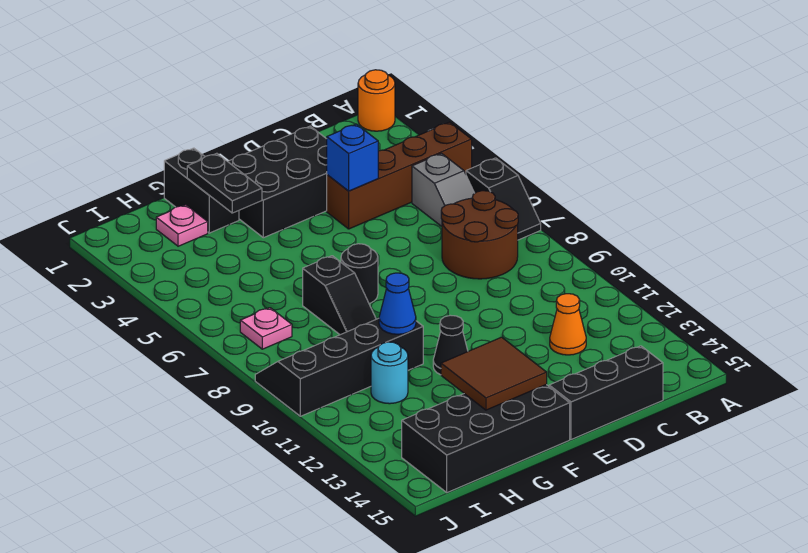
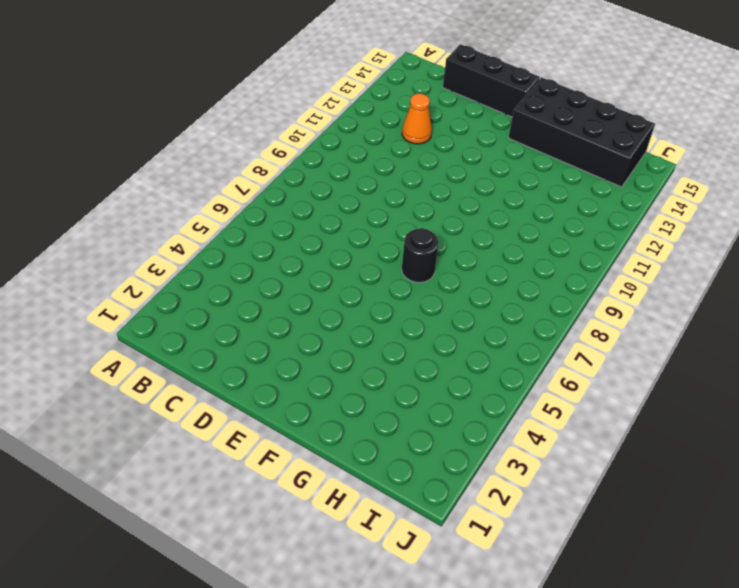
none -> orange round brick A1 level 1
none -> brown brick A4:D4 level 1
none -> black slope A6:A7 level 1 top 6

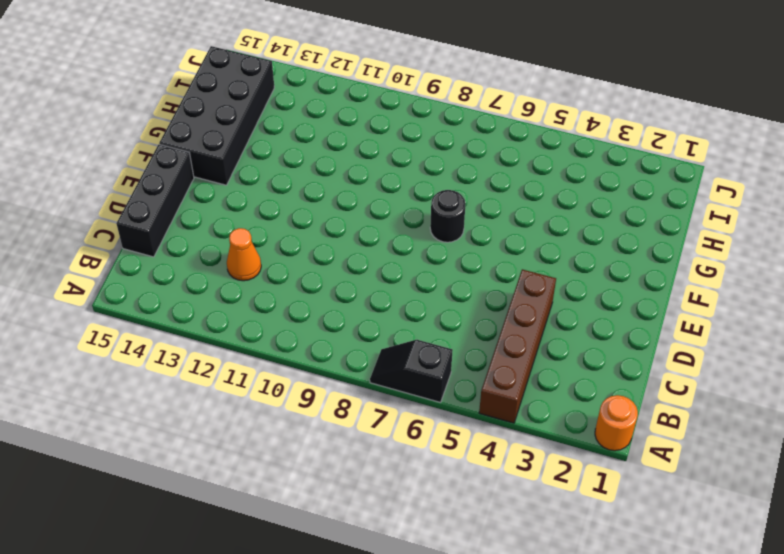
none -> grey slope B5:B6 level 1 top 5
none -> brown round brick B7:C8 level 1
none -> black brick D2:F3 level 1

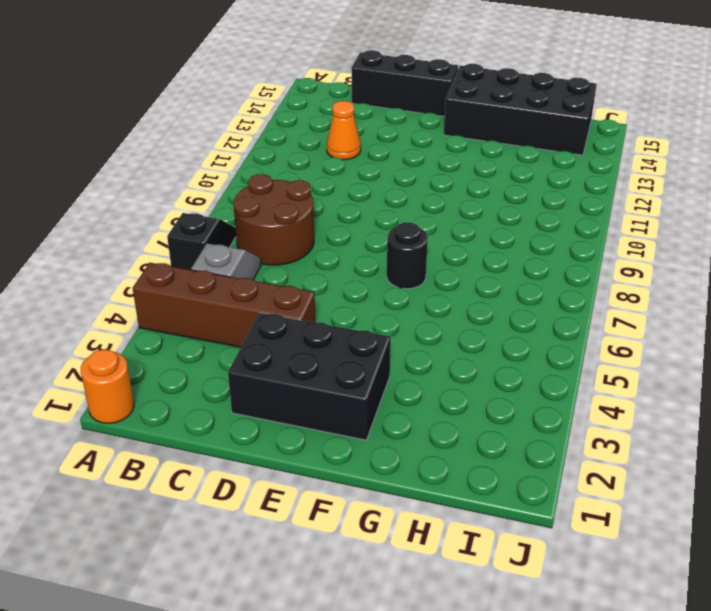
none -> black cone F11 level 1
none -> black brick G1:G2 level 1
none -> black slope G7:G8 level 1 top 7

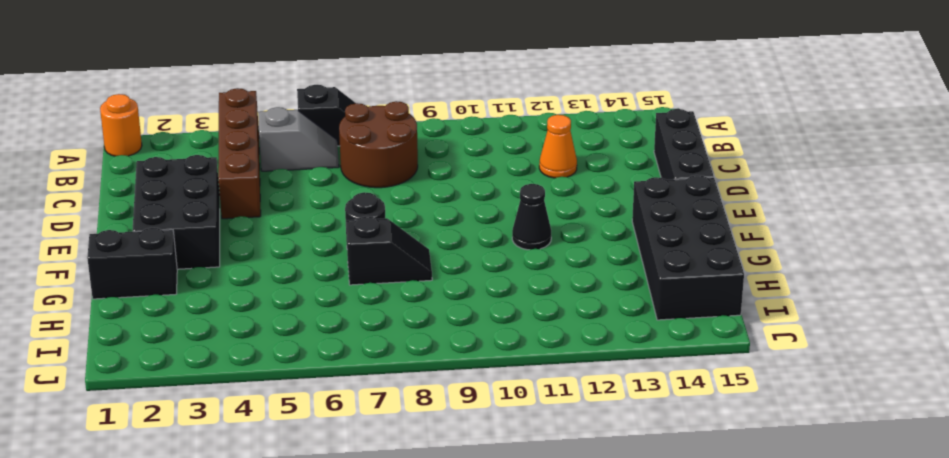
none -> black slope G9:J10 level 1 top 10
none -> pink plate H2 level 1
none -> cyan round brick H11 level 1

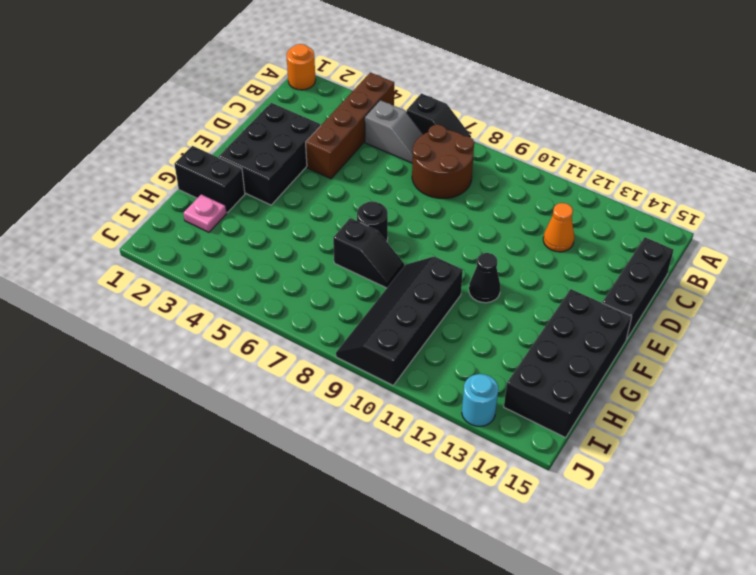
cyan round brick J13 level 1 -> cyan round brick H11 level 1
none -> pink plate I7 level 1
none -> blue brick D4 level 2
none -> brown tile F13:G14 level 2

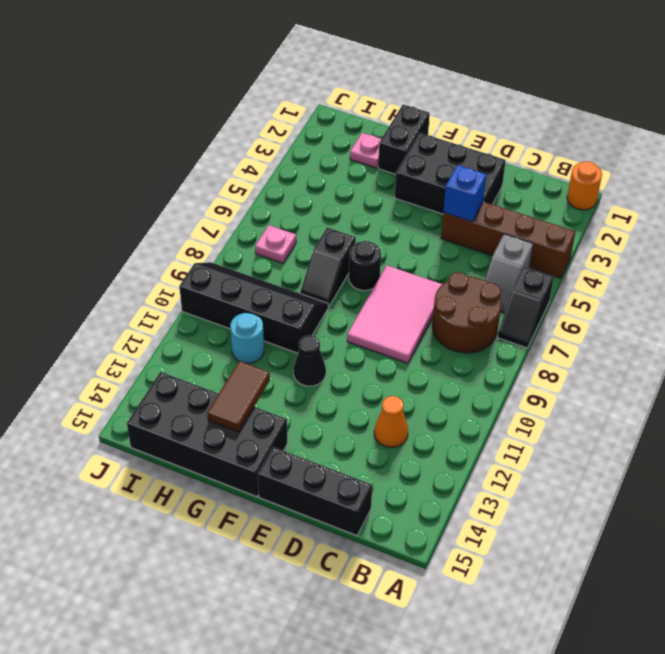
pink tile D7:E9 level 1 -> none
brown tile G13:G14 level 2 -> brown tile F13:G14 level 2
none -> black plate G2:G3 level 2
none -> blue cone G10 level 2

